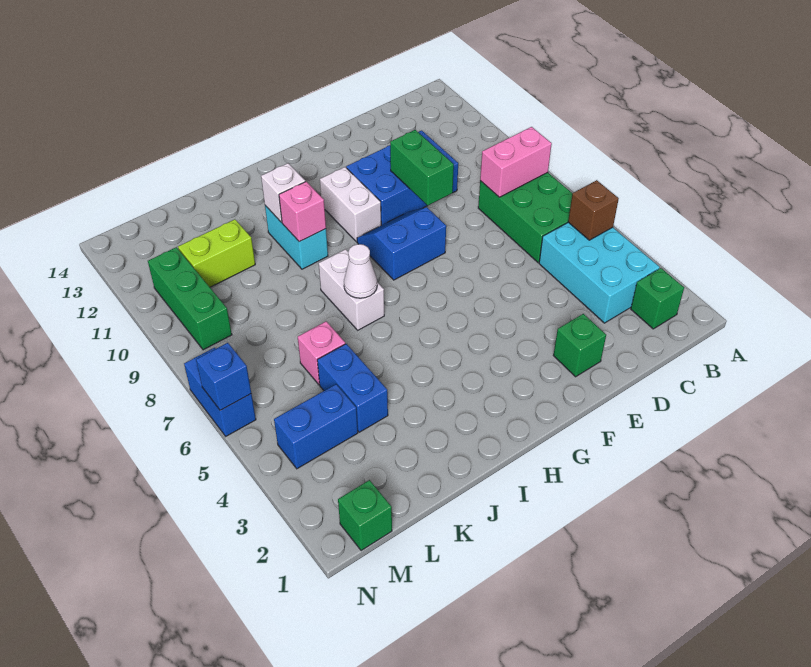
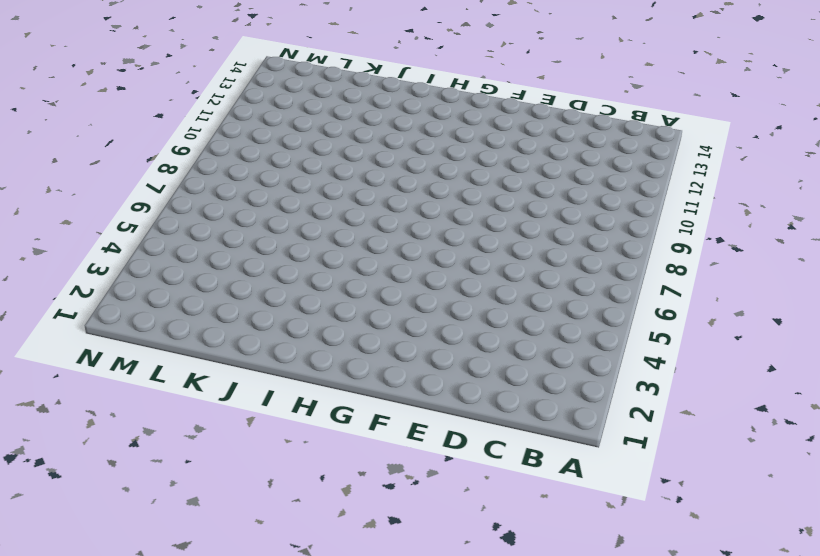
none -> green brick B2 level 1
none -> cyan brick B3:C5 level 1
none -> green brick B6:C8 level 1

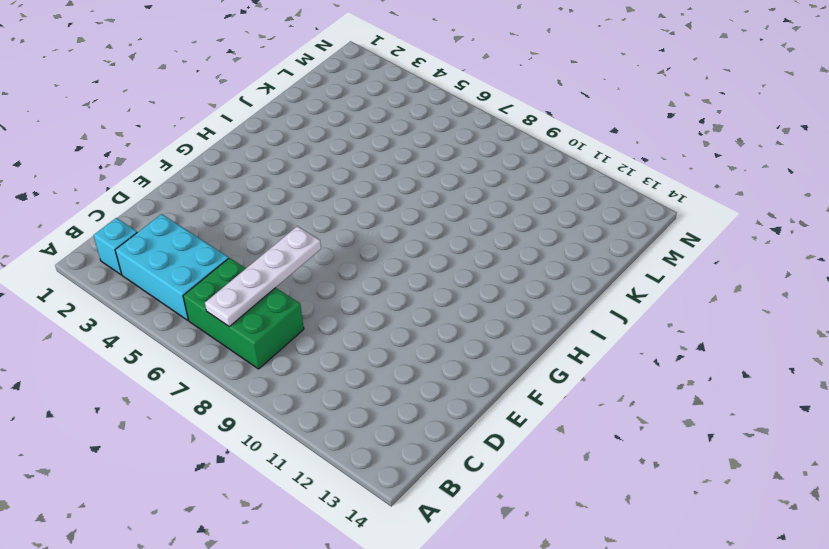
cyan brick B2 level 1 -> green brick B2 level 1
white plate B7:E7 level 2 -> none
none -> blue brick D10:F11 level 1
none -> green brick E2 level 1
none -> blue slope F8:G9 level 1 top 8

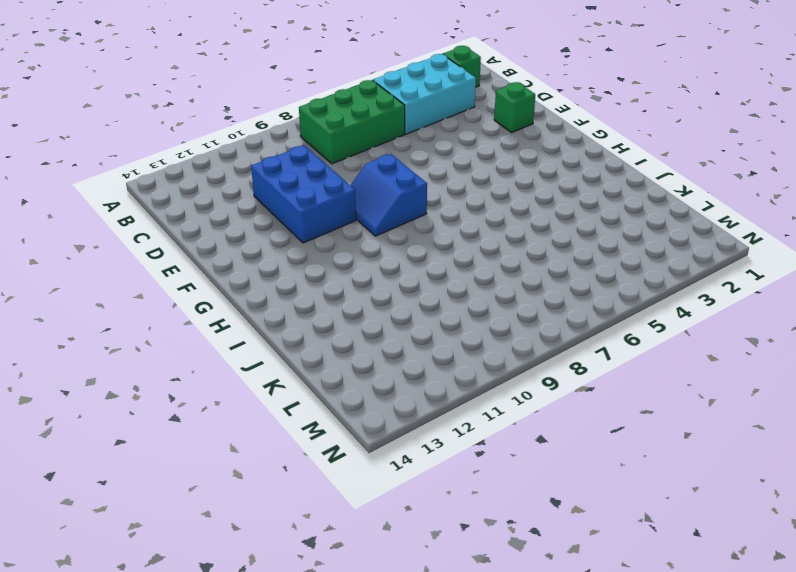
none -> white brick G10:G11 level 1
none -> white brick I7:I8 level 1
none -> cyan brick I10:I11 level 1

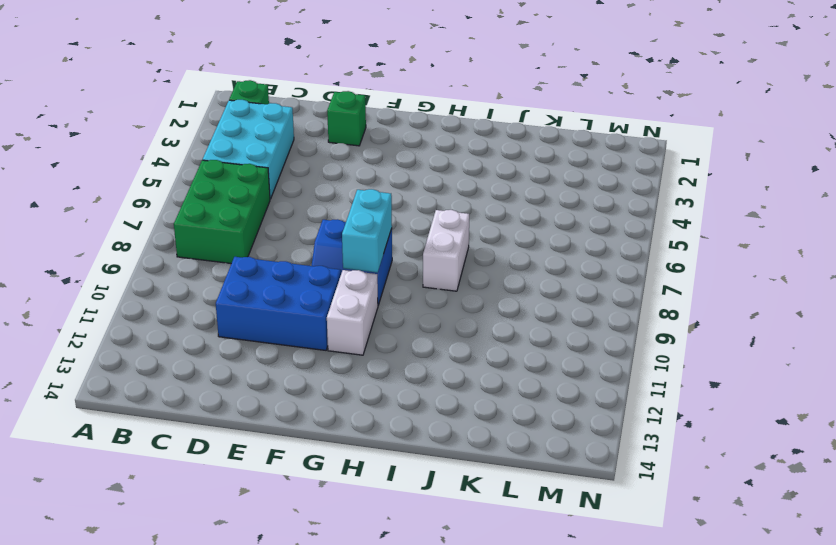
cyan brick G8:G9 level 2 -> cyan brick I10:I11 level 1
none -> blue brick K4:K5 level 1
none -> pink brick K6 level 1
none -> lime brick K11:L11 level 1

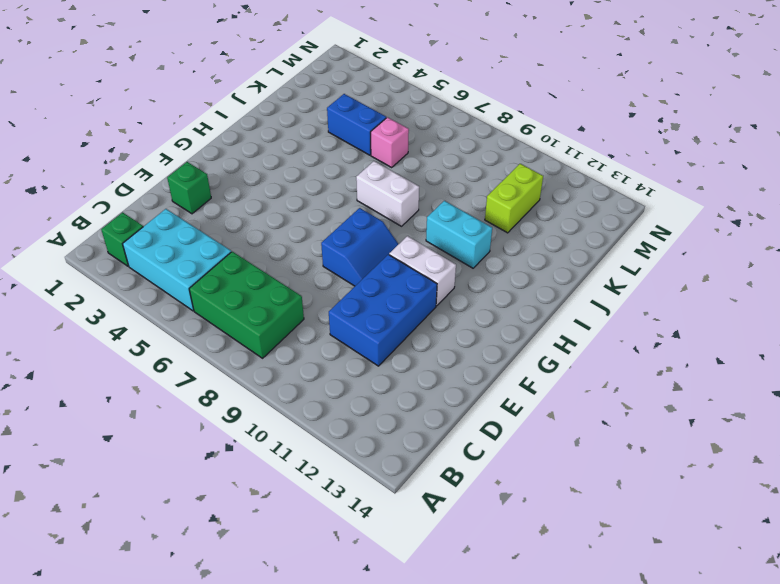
none -> blue brick L4:M4 level 1
none -> green brick M1 level 1
none -> green brick M9:M11 level 1

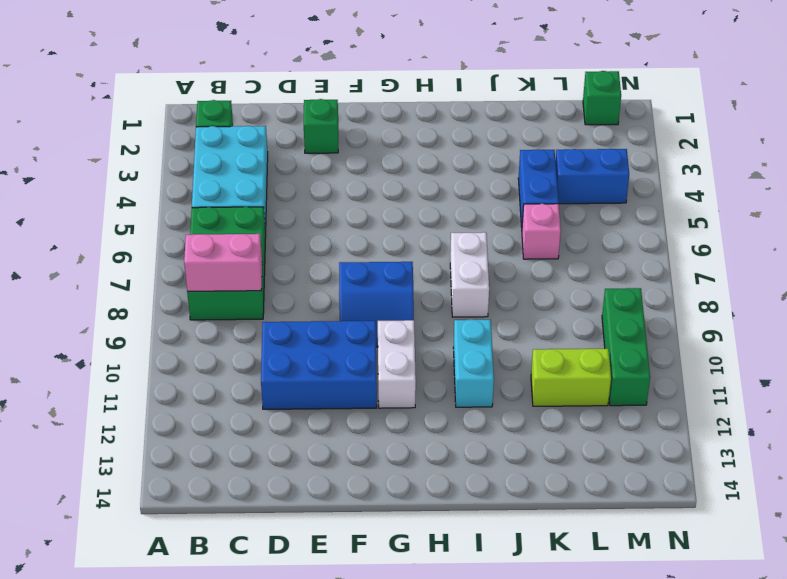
none -> blue brick N6:N7 level 1
none -> brown brick B5 level 2
none -> green brick E9:E10 level 2

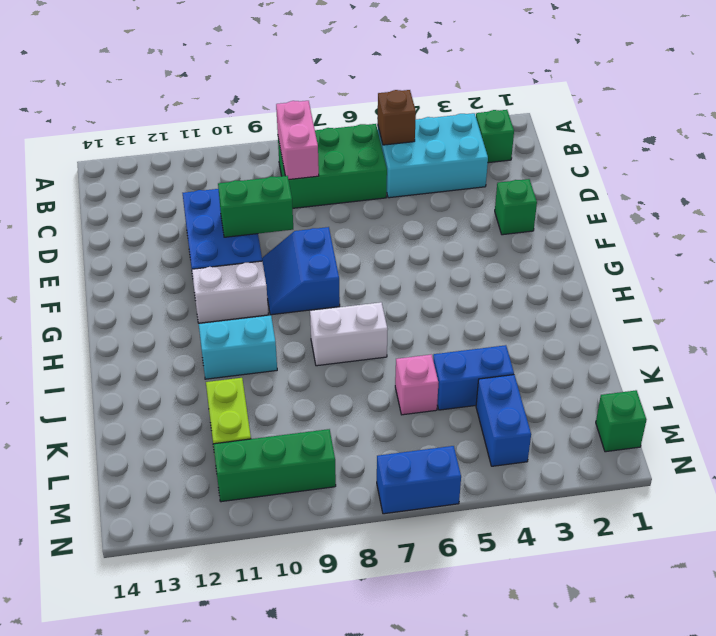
none -> white cone I7 level 2
none -> pink brick I10 level 2
none -> white brick I11 level 2

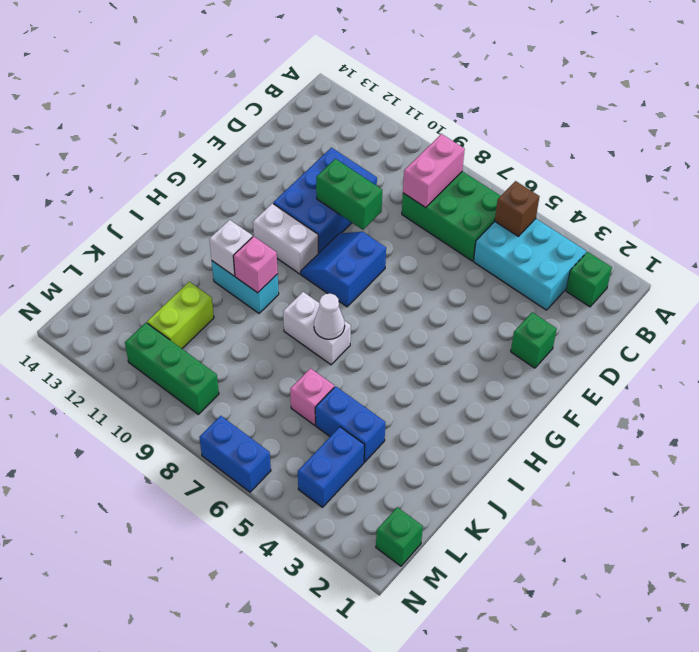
none -> blue brick N6 level 2

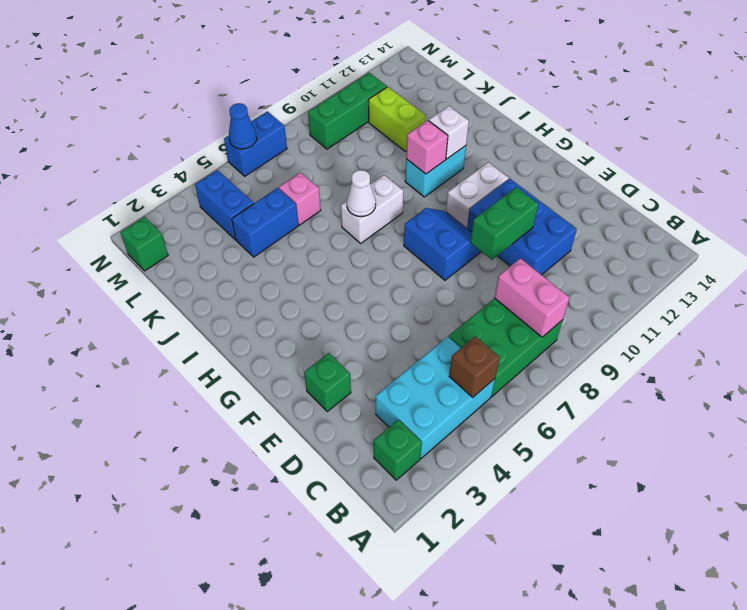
blue cone N6 level 2 -> blue brick N6 level 2

